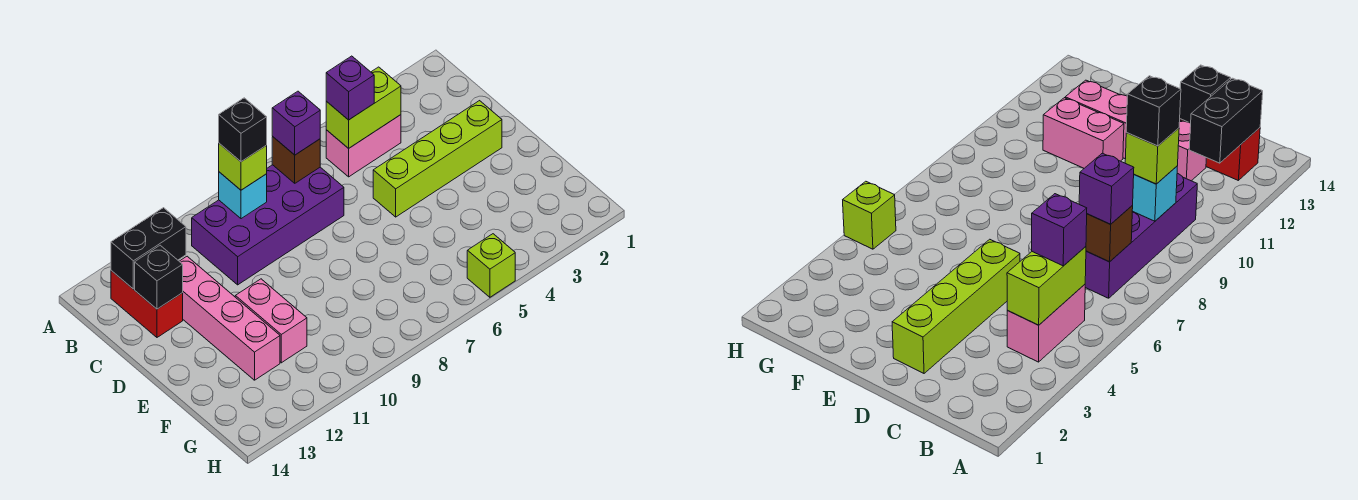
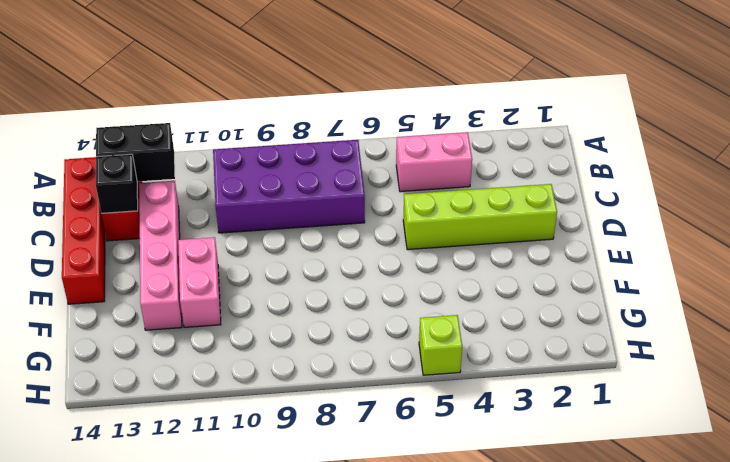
red brick B14:E14 level 1 -> none
none -> lime brick B4:B5 level 2
none -> brown brick B7 level 2
none -> cyan brick B9 level 2

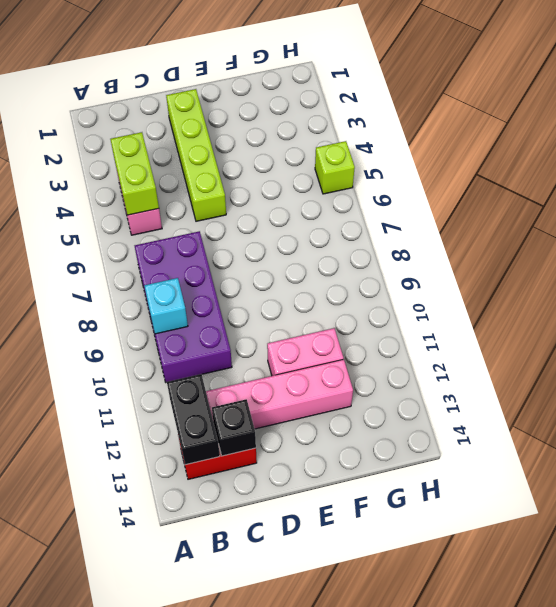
none -> brown brick B7 level 2
none -> purple brick B5 level 3
none -> purple brick B7 level 3

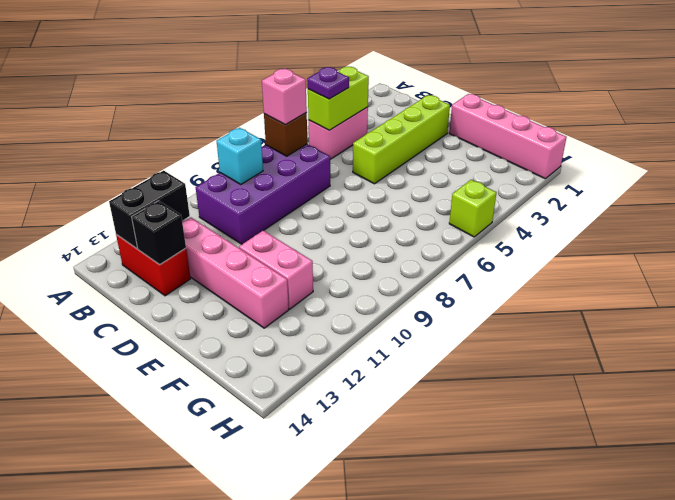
purple plate B5 level 3 -> purple brick B5 level 3
pink brick B7 level 3 -> purple brick B7 level 3
pink brick E1:H1 level 1 -> none
none -> lime brick B9 level 3
none -> black brick B9 level 4

